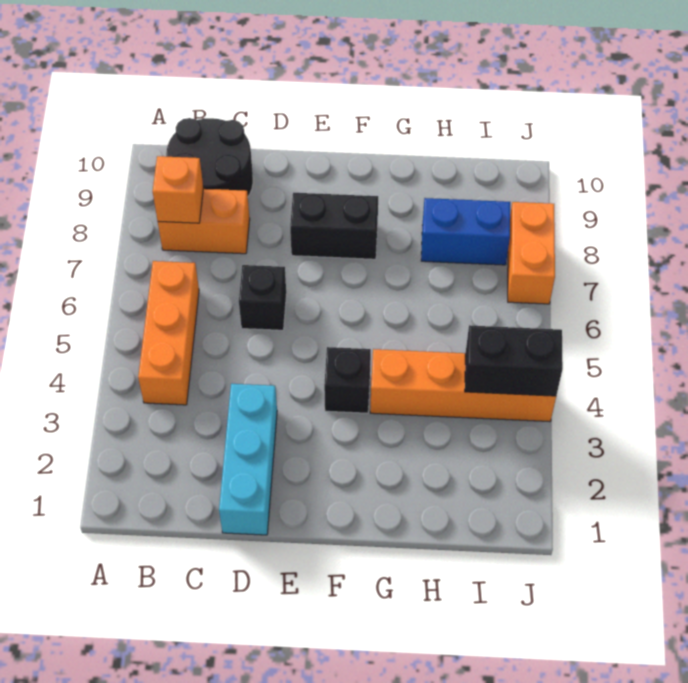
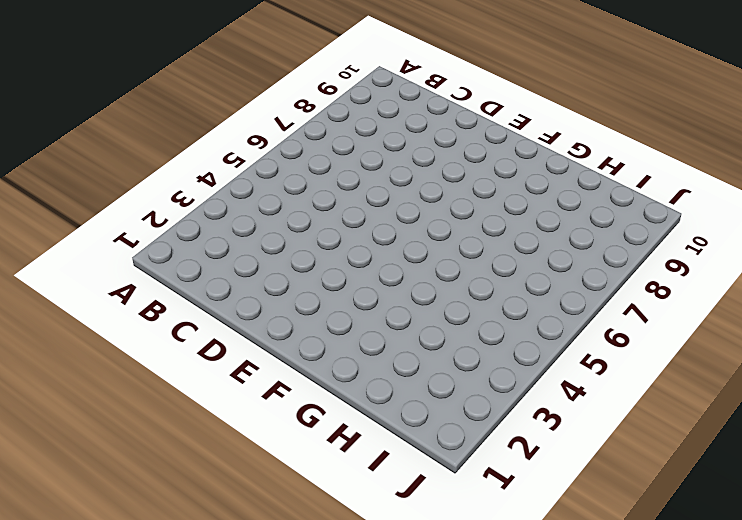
none -> orange brick B4:B6 level 1
none -> orange brick B8:C8 level 1
none -> black round brick B9:C10 level 1

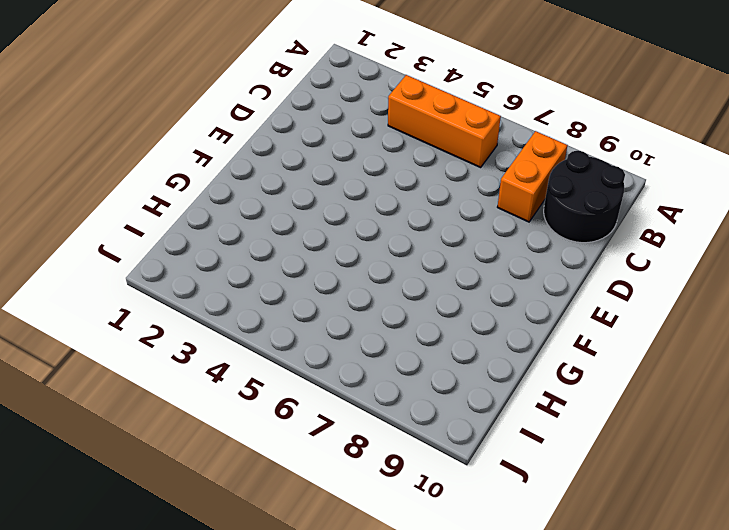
none -> cyan brick D1:D3 level 1
none -> black brick D6 level 1
none -> black brick E8:F8 level 1

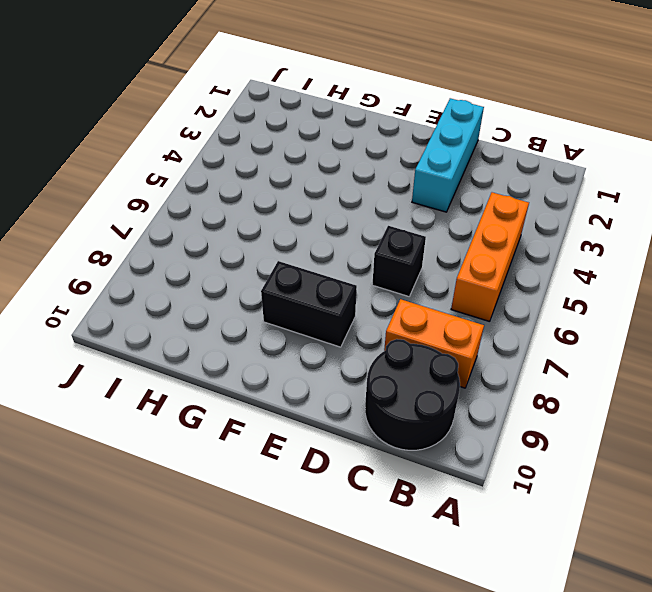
none -> black brick F4 level 1
none -> orange brick G4:J4 level 1
none -> blue brick H8:I8 level 1

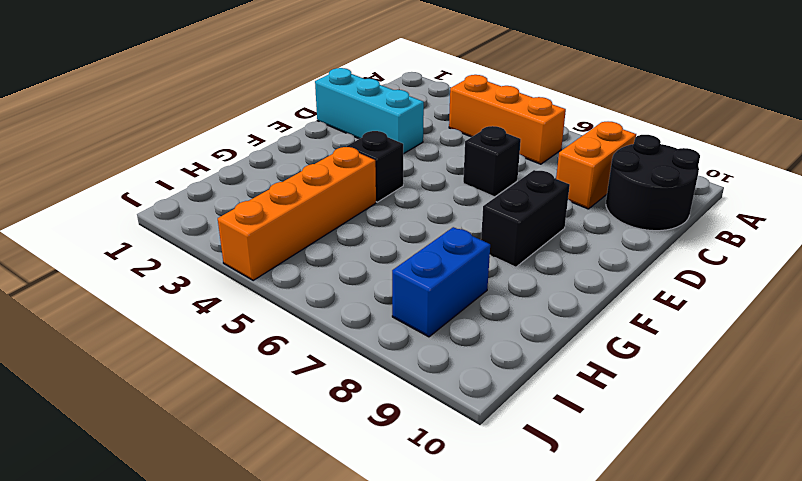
none -> orange brick J7:J8 level 1
none -> orange brick B8 level 2
none -> black brick I4:J4 level 2

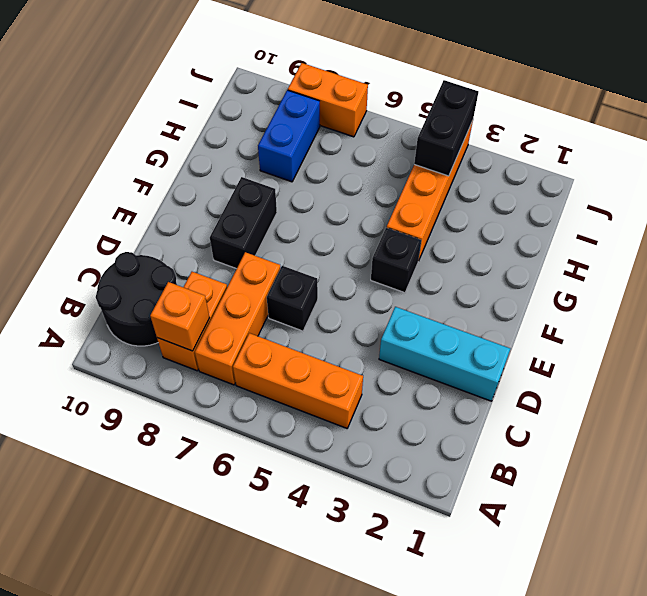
orange brick B7:D7 level 1 -> none

